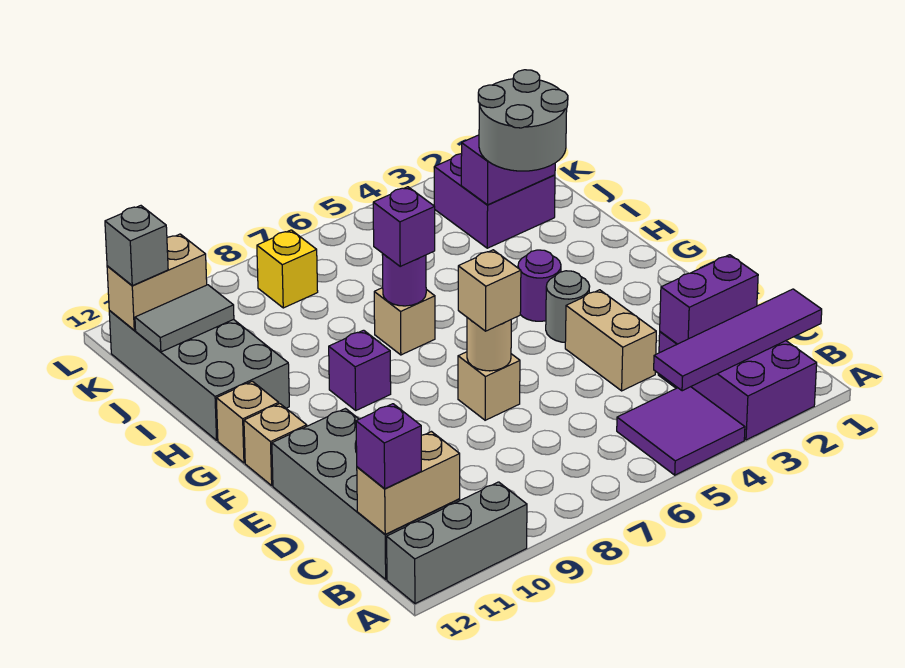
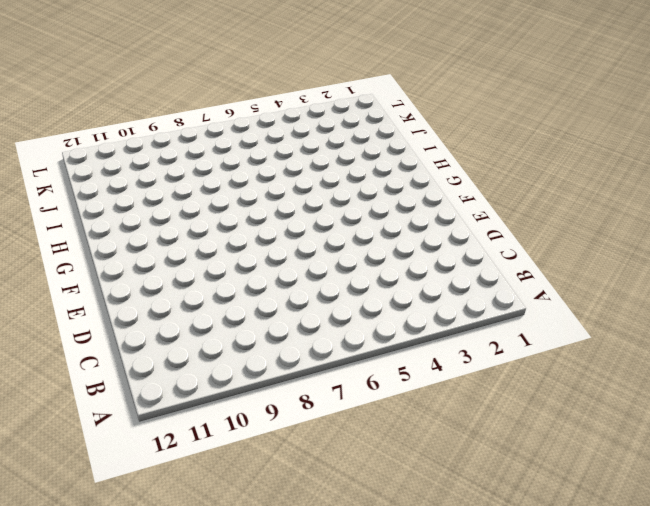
none -> purple brick A2:C3 level 1
none -> purple tile A4:B5 level 1
none -> grey brick A10:A12 level 1

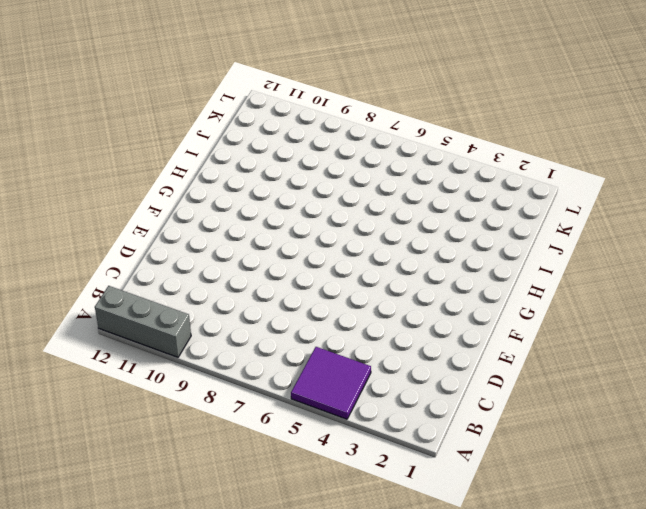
none -> purple brick A2:C3 level 1
none -> grey brick B11:E12 level 1
none -> tan brick D4:E4 level 1

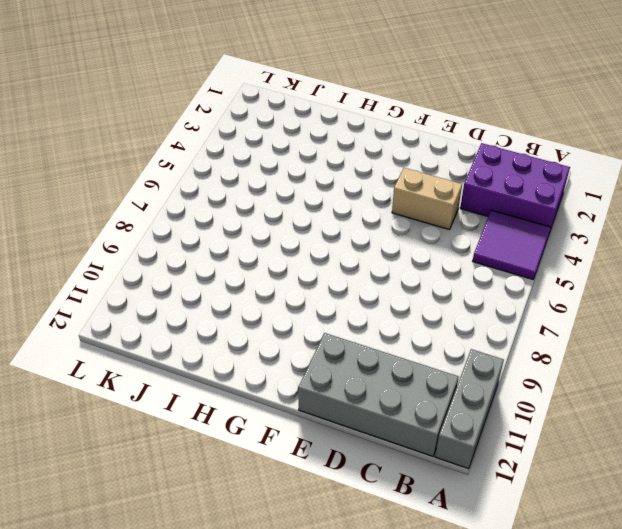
none -> tan brick E7 level 1
none -> grey round brick F4 level 1
none -> tan brick F12 level 1

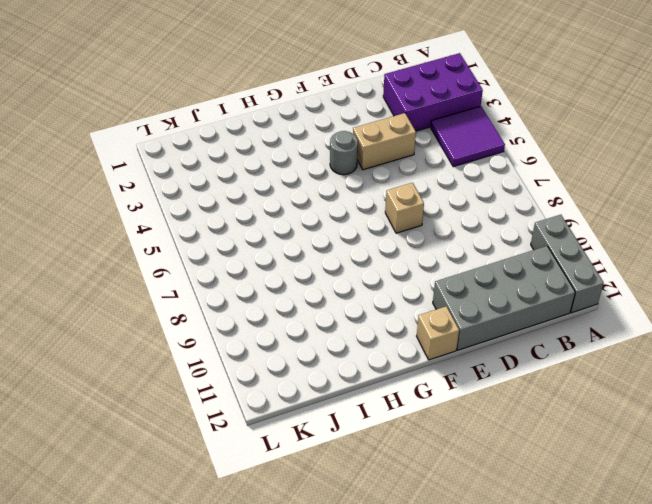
none -> purple round brick G4 level 1
none -> purple brick G9 level 1
none -> tan brick G12 level 1

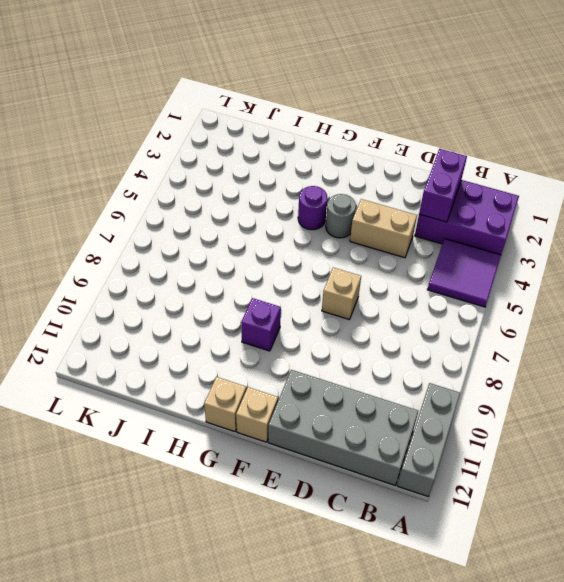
none -> tan brick H7 level 1
none -> grey brick H11:K12 level 1
none -> purple brick J2:K3 level 1

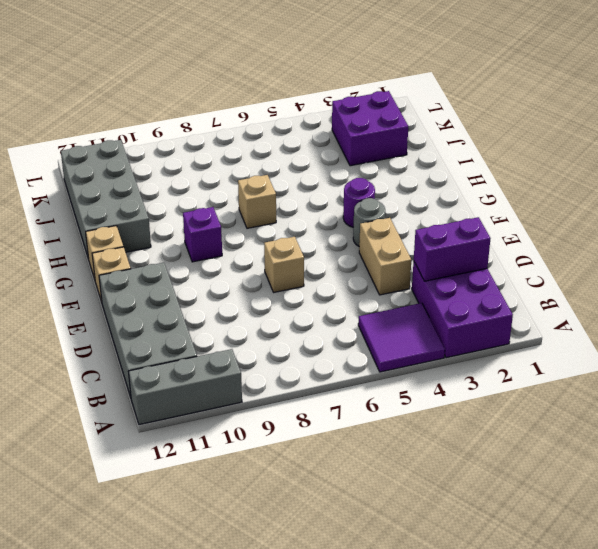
none -> yellow brick K8 level 1
none -> purple tile B1:B4 level 2
none -> tan brick B11:B12 level 2

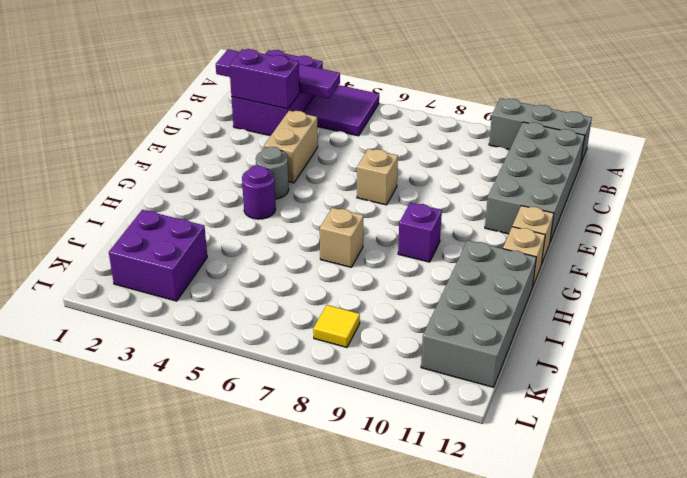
yellow tile K8 level 1 -> yellow brick K8 level 1
none -> tan brick B11:B12 level 2
none -> tan round brick E7 level 2
none -> purple round brick H7 level 2

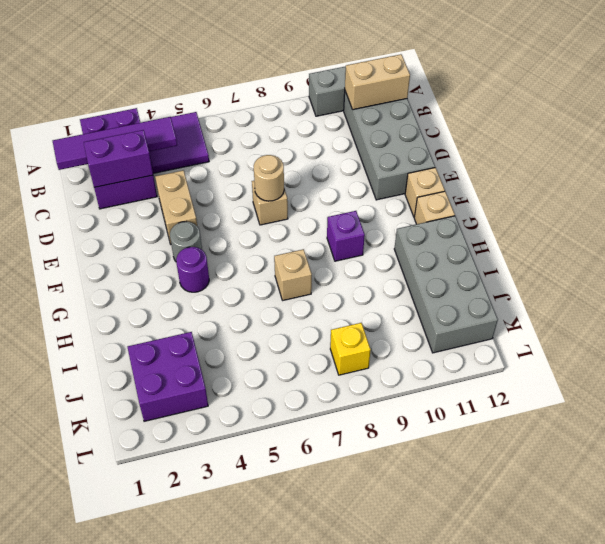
none -> purple round brick H7 level 2
none -> purple brick J2:J3 level 2
none -> grey tile J11:J12 level 2

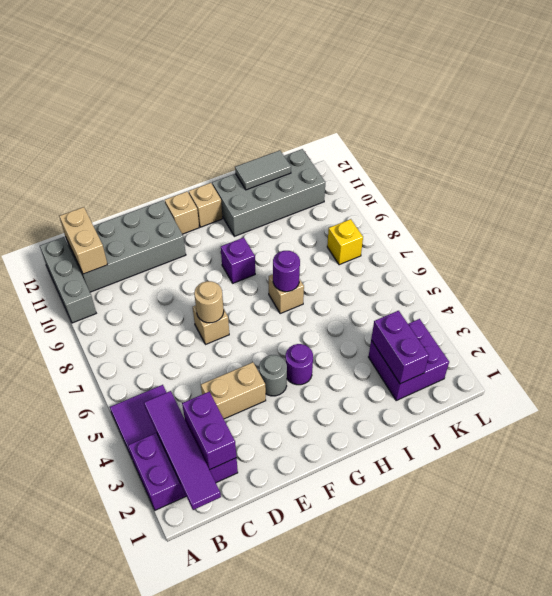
grey tile I12:J12 level 2 -> grey tile J11:J12 level 2
none -> tan brick K11:K12 level 2
none -> purple brick B12 level 3
none -> tan brick E7 level 3

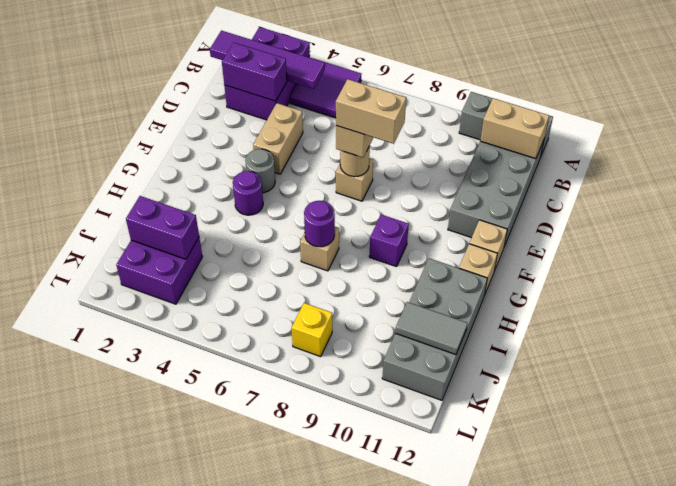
tan brick E7:E8 level 4 -> tan brick K11:K12 level 2
none -> purple brick B12 level 3
none -> purple brick H7 level 3
none -> grey round brick I2:J3 level 3

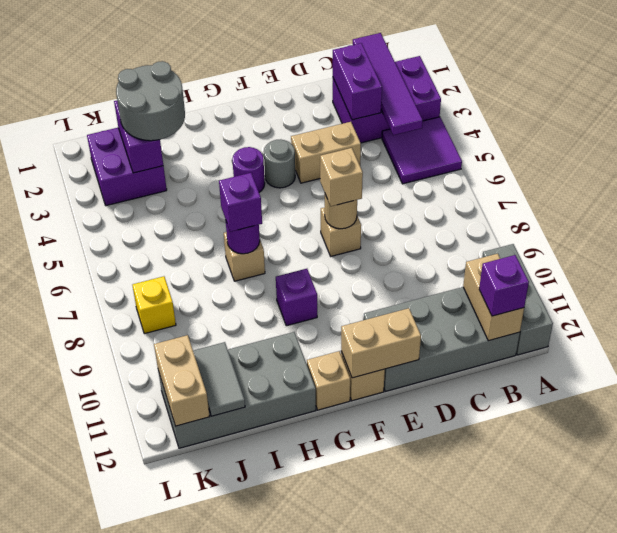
tan brick E12:F12 level 2 -> none
none -> grey brick K12 level 3

